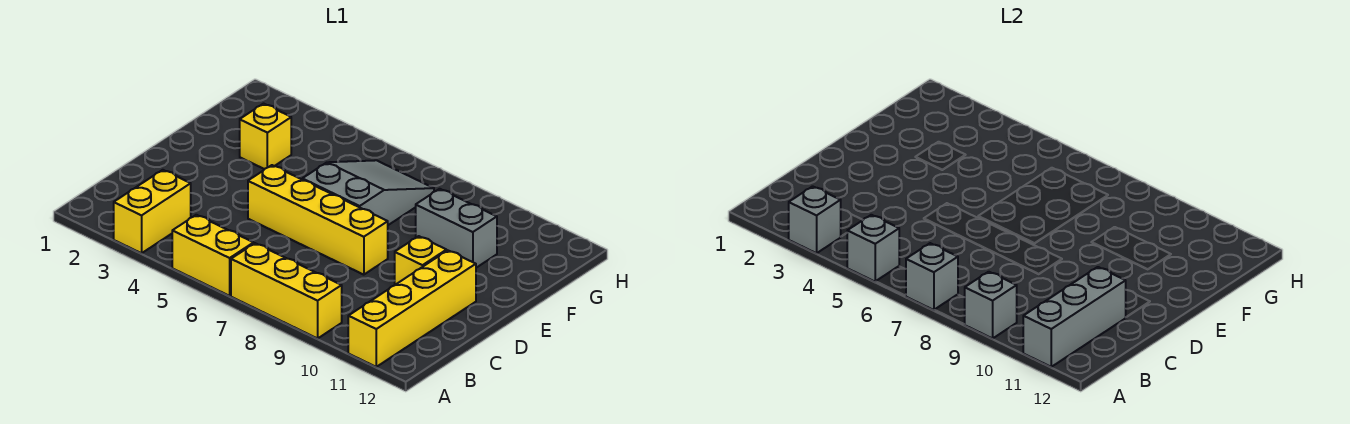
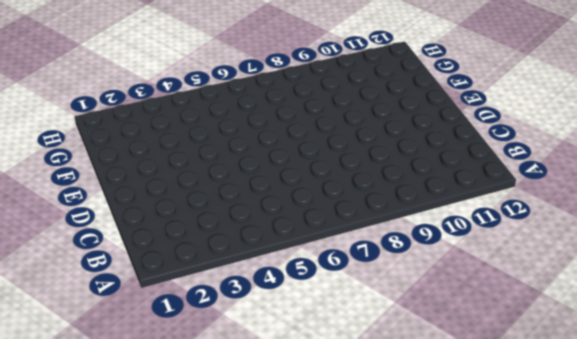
none -> yellow brick A3:B3 level 1
none -> yellow brick A5:A6 level 1
none -> yellow brick A7:A9 level 1

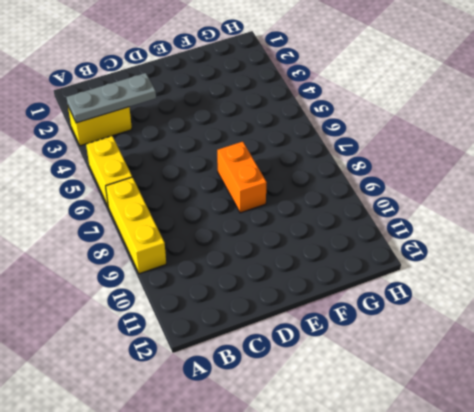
grey plate A3:C3 level 2 -> grey brick A3 level 2
orange brick E7:E8 level 1 -> grey slope E6:G7 level 1 top E
none -> yellow brick A11:D11 level 1
none -> yellow brick D5:D8 level 1
none -> yellow brick D10 level 1

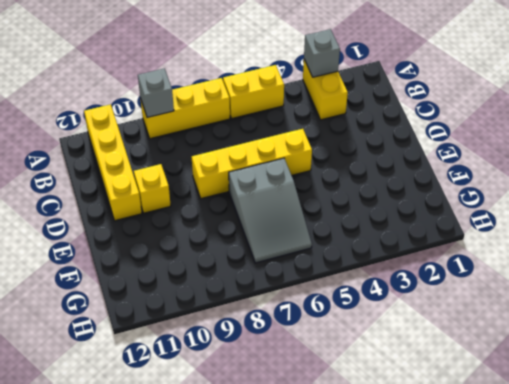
none -> yellow brick F3 level 1
none -> grey brick F9:F10 level 1
none -> grey brick A5 level 2

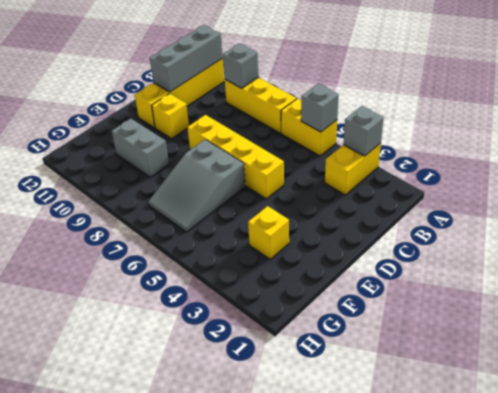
none -> grey brick A7 level 2

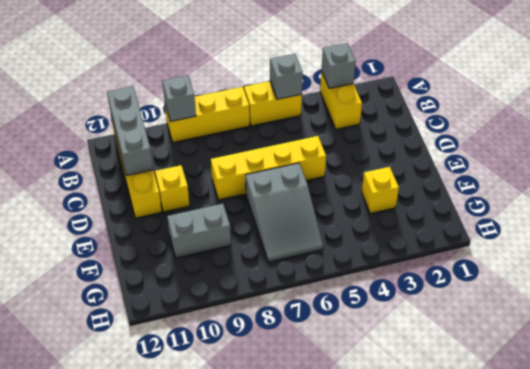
none -> grey brick A7 level 2

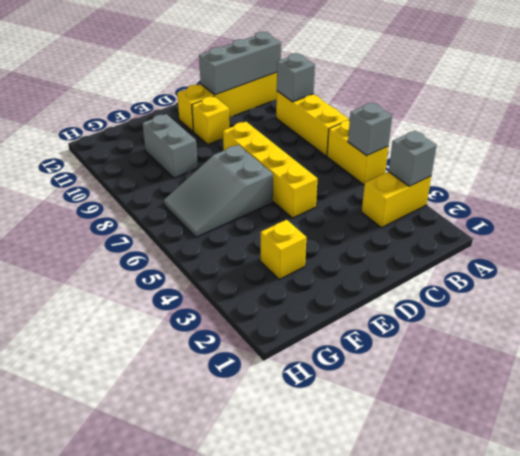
none -> grey brick A7 level 2

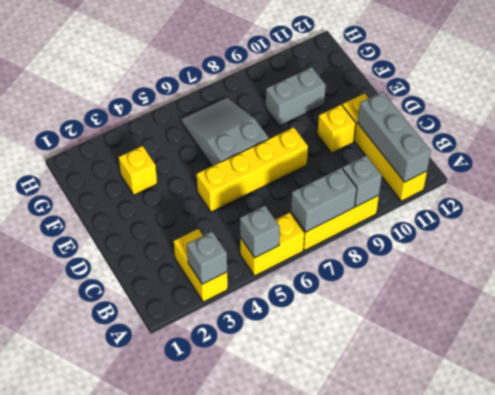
grey brick A7:A8 level 2 -> grey brick A7 level 2

